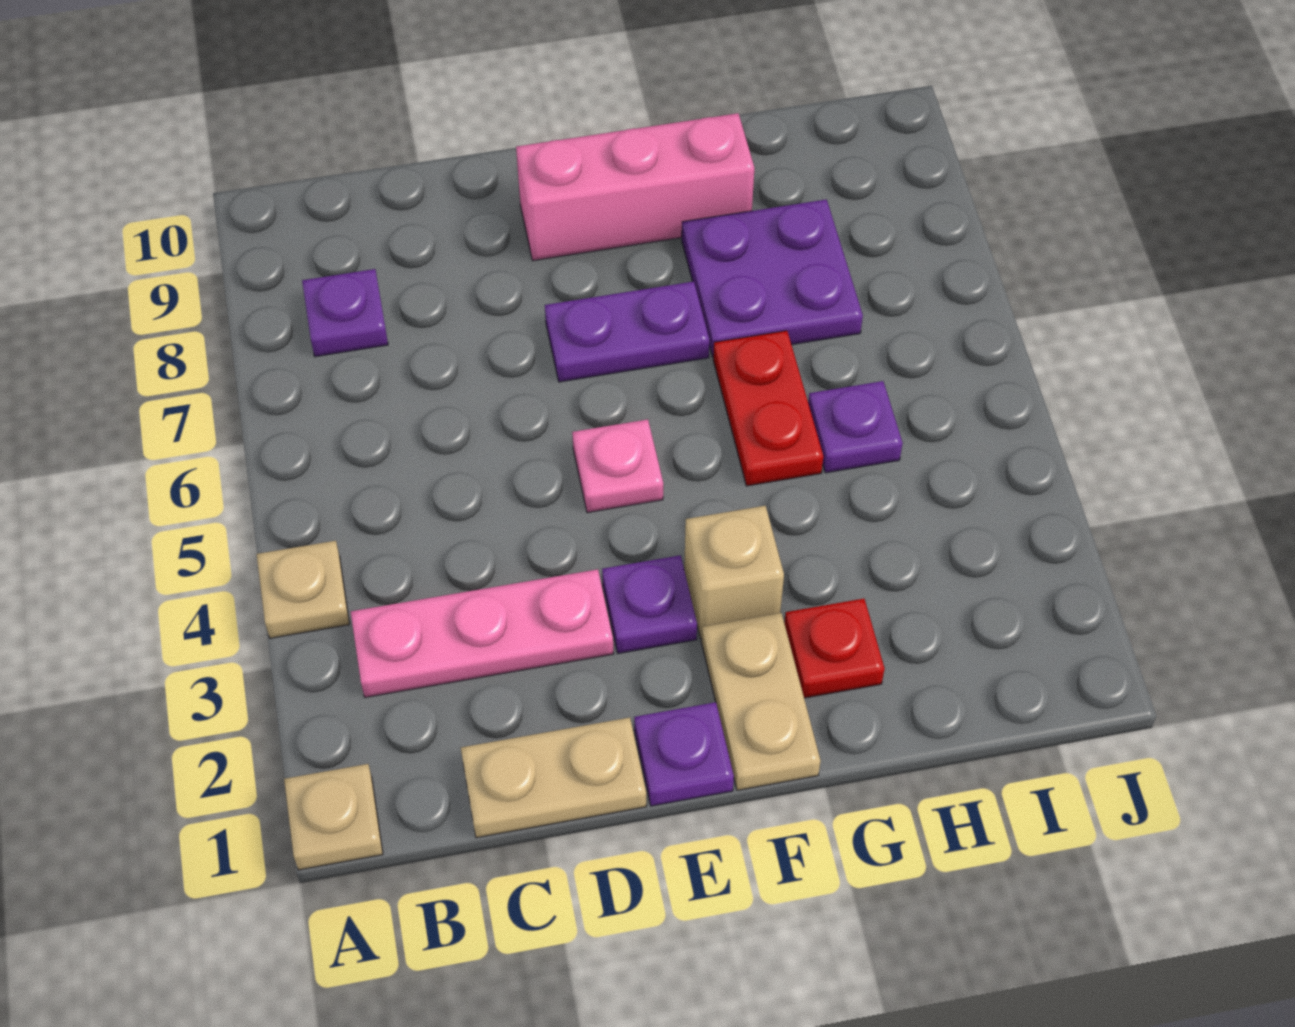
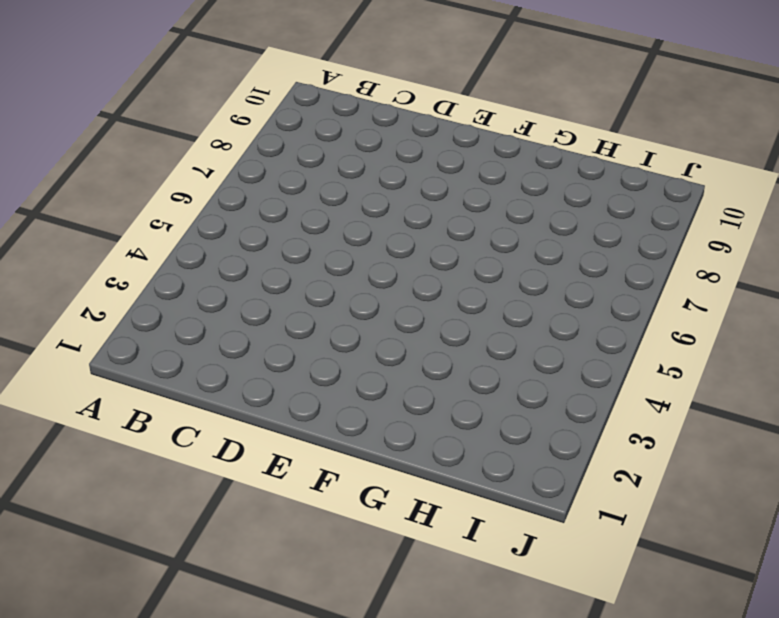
none -> tan plate A1 level 1
none -> tan plate A4 level 1
none -> pink plate B3:D3 level 1

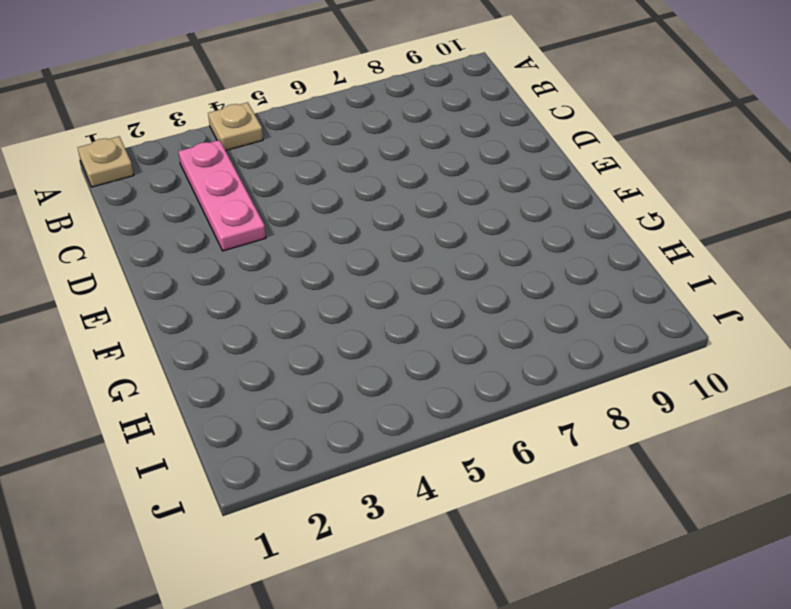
none -> purple plate B8 level 1
none -> tan plate C1:D1 level 1
none -> purple plate E1 level 1

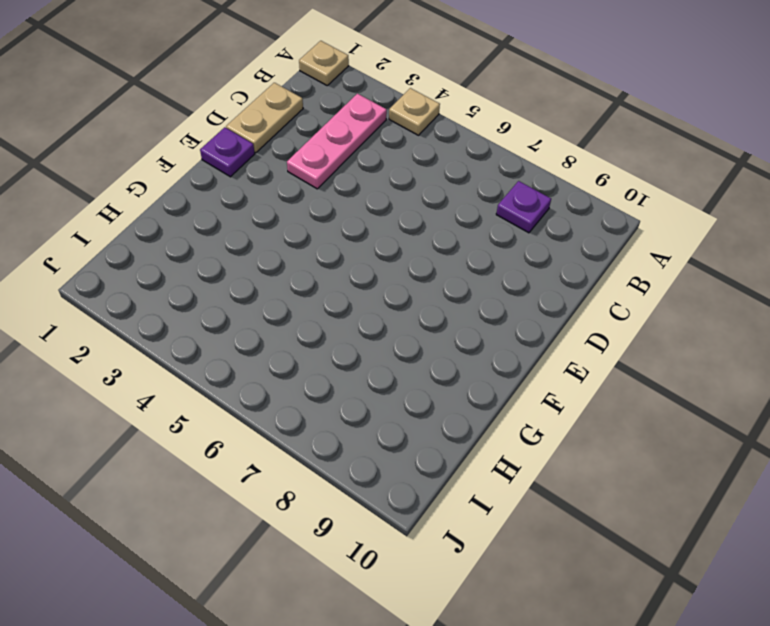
none -> purple plate E3 level 1
none -> pink plate E5 level 1
none -> purple plate E7:F7 level 1

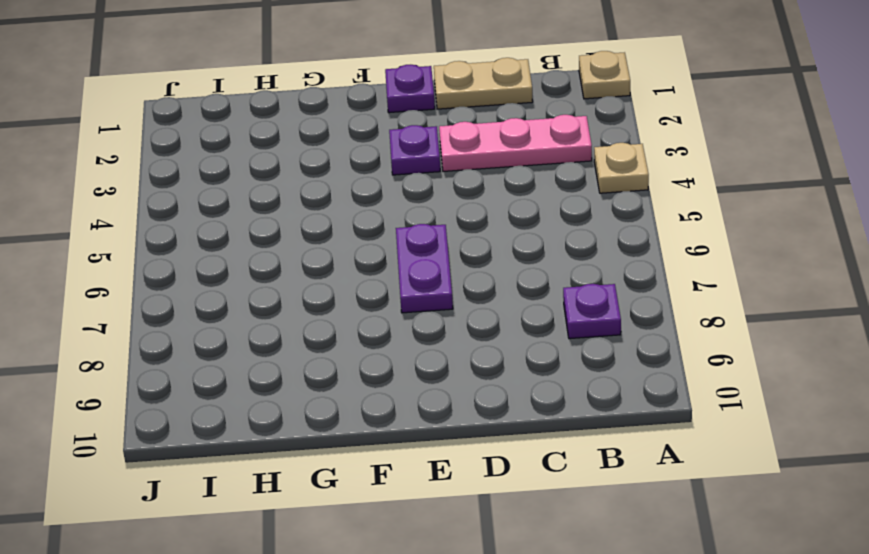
purple plate E6:E7 level 1 -> purple plate E7:F7 level 1
none -> pink plate E5 level 1
none -> pink brick E9:G9 level 1
none -> tan plate F1:F2 level 1

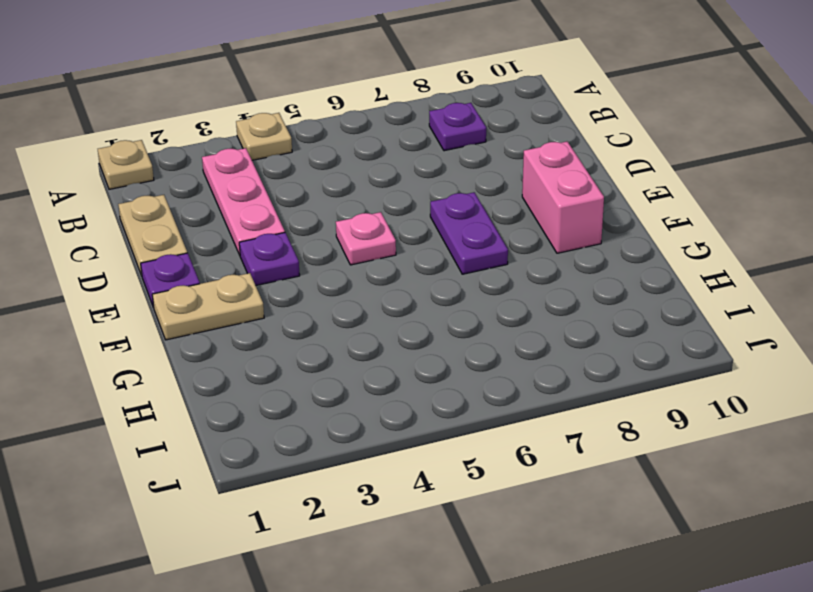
pink brick E9:F9 level 1 -> pink brick E9:G9 level 1
none -> tan brick F3 level 1
none -> red plate G2 level 1
none -> red plate G5:G6 level 1

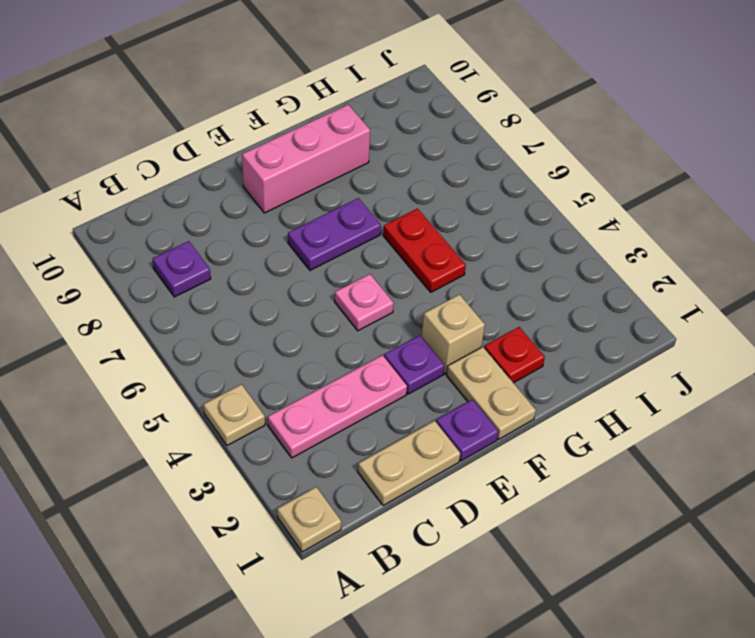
none -> purple plate G7:H8 level 1
none -> purple plate H5 level 1

